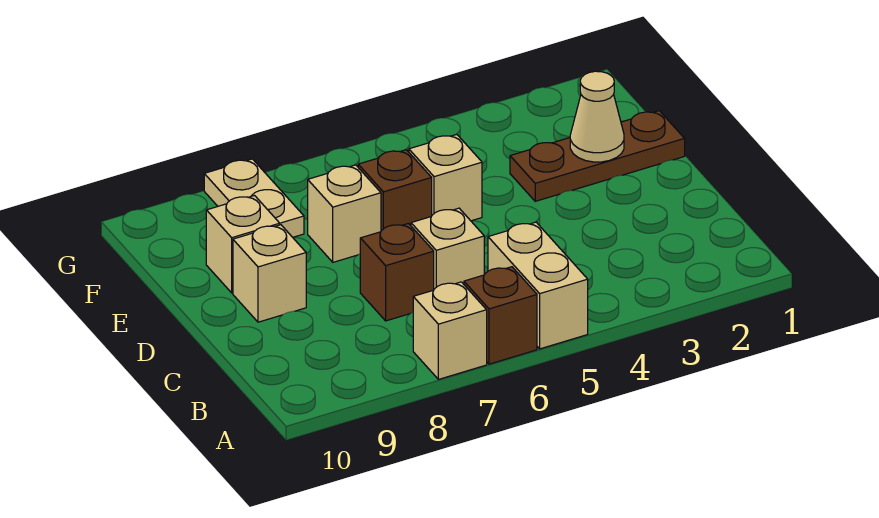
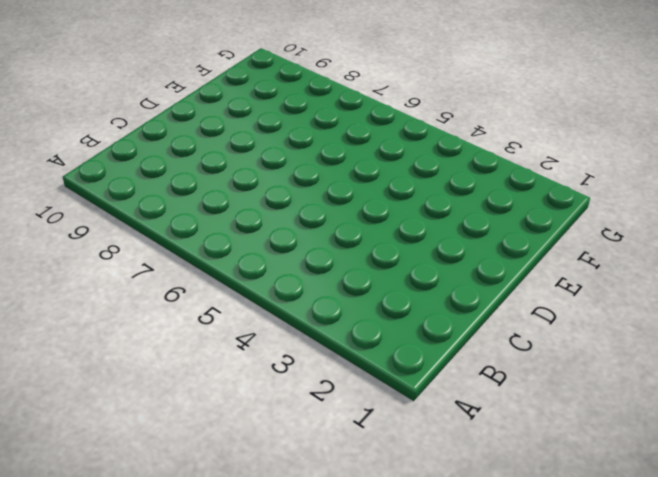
none -> tan brick A5:B5 level 1
none -> brown brick A6 level 1
none -> tan brick A7 level 1

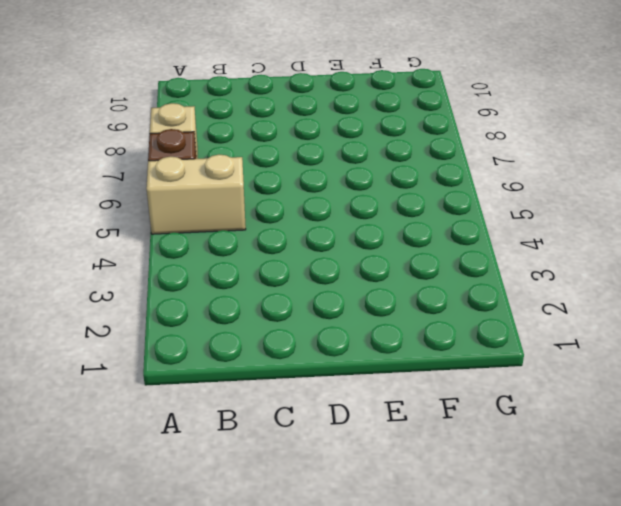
none -> tan brick C6 level 1
none -> brown brick C7 level 1
none -> tan brick D9 level 1

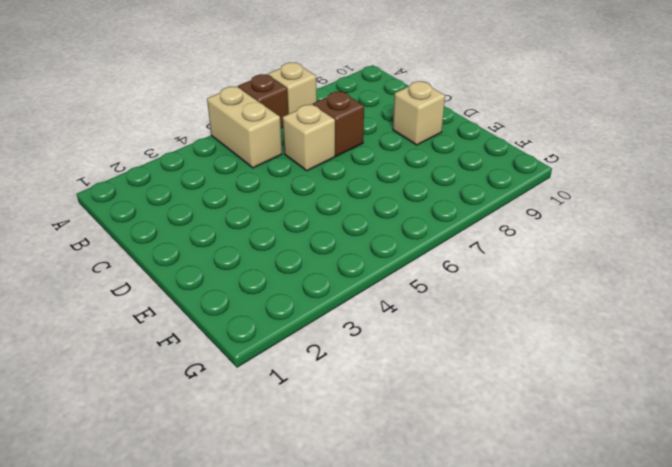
none -> brown plate E1:E3 level 1
none -> tan brick E5 level 1
none -> brown brick E6 level 1

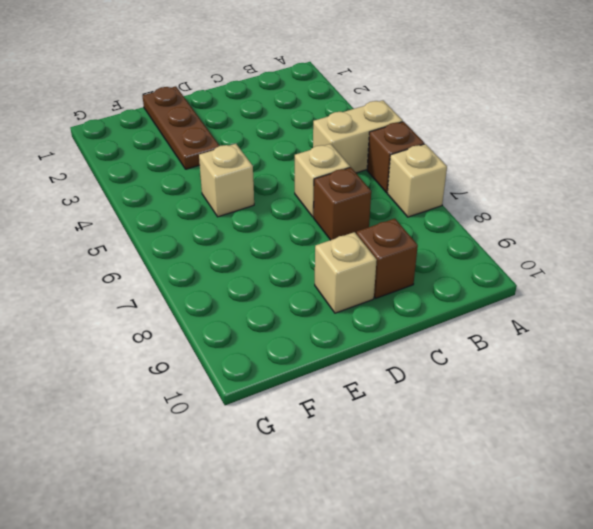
brown brick C9 level 1 -> brown brick E6 level 1
none -> tan brick E7 level 1
none -> tan brick E9 level 1
none -> tan plate F8:G8 level 1

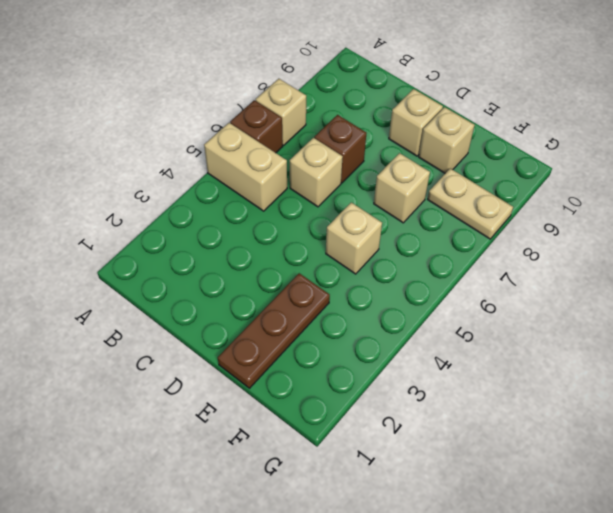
none -> brown brick E6 level 1
none -> tan cone E2 level 2

